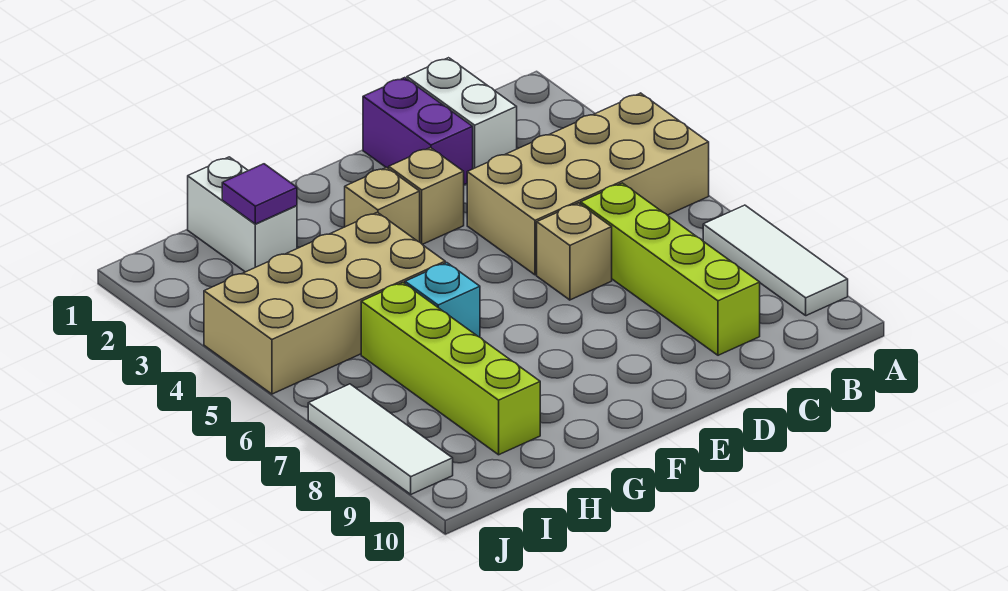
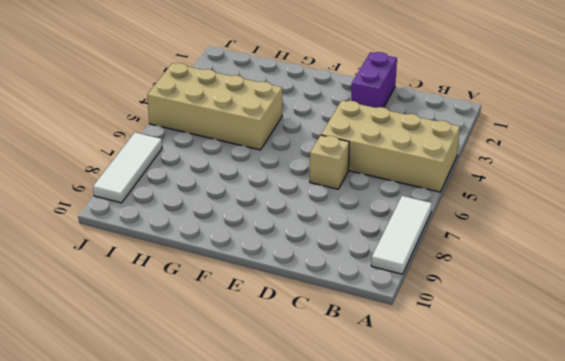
none -> white brick C1:C2 level 1
none -> lime brick C6:C9 level 1
none -> tan brick E3 level 1

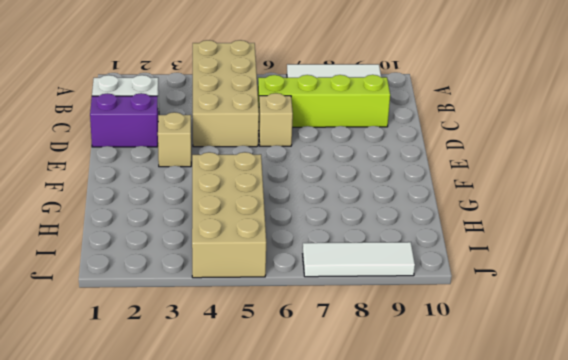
none -> tan brick F3 level 1
none -> cyan brick G6 level 1
none -> white brick H1:H2 level 1

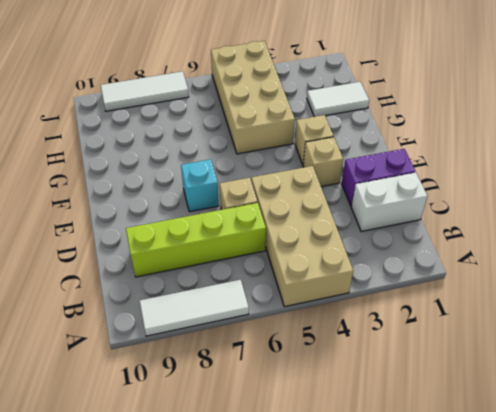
cyan brick E7 level 1 -> cyan brick G6 level 1
white tile H1:H2 level 1 -> white brick H1:H2 level 1
none -> lime brick H6:H9 level 1
none -> purple tile H2 level 2

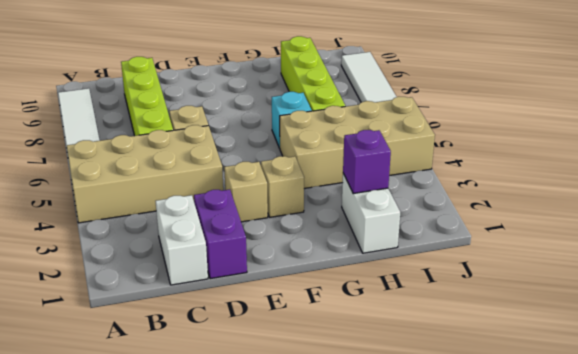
purple brick H2 level 2 -> purple tile H2 level 2

